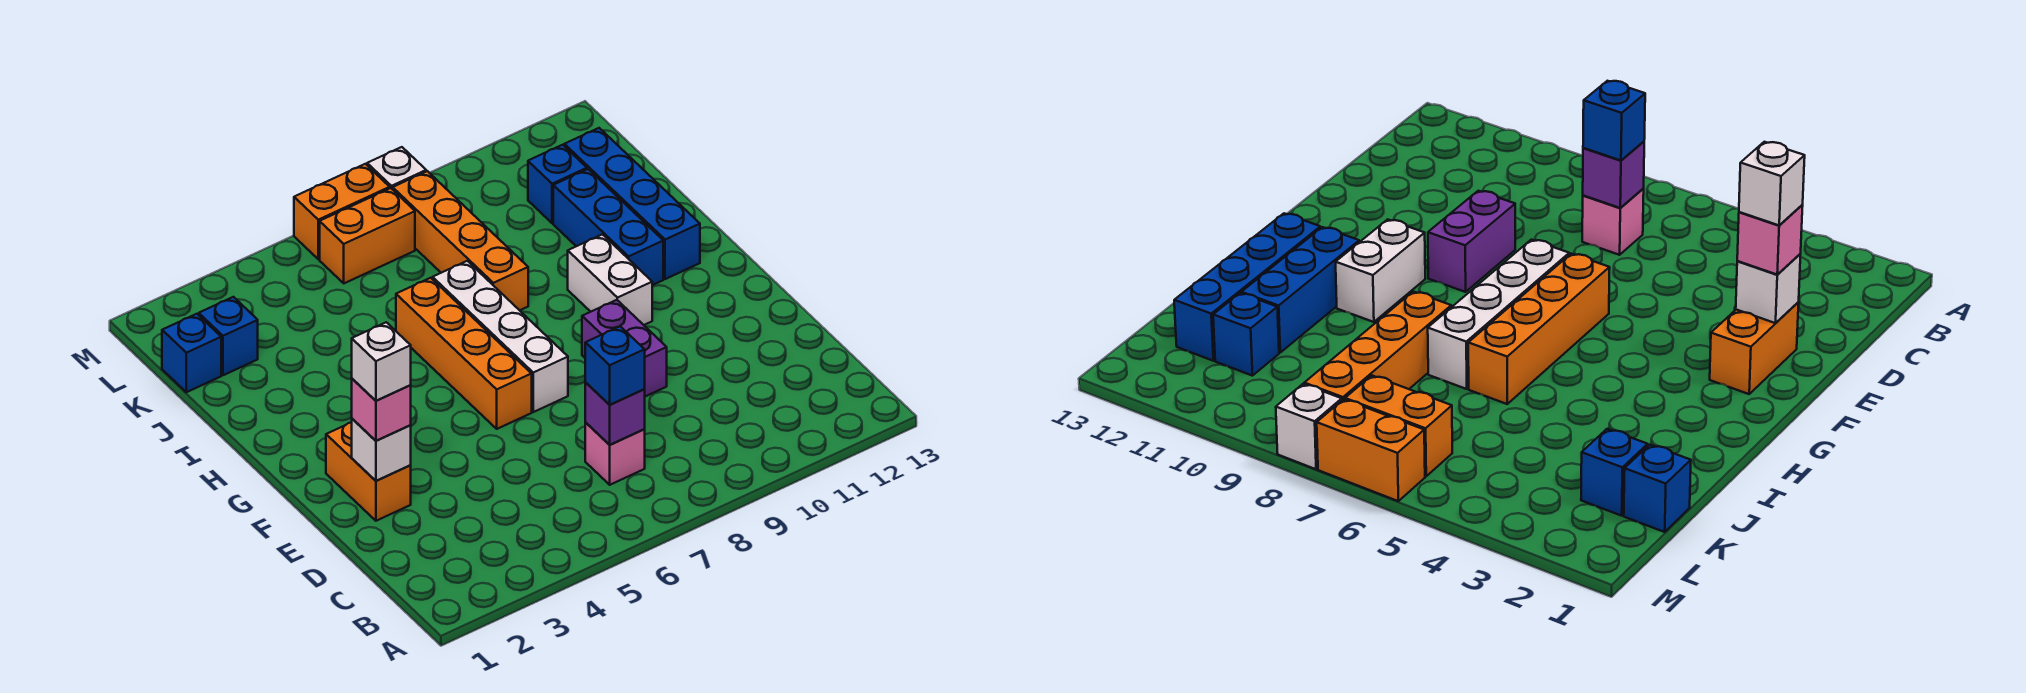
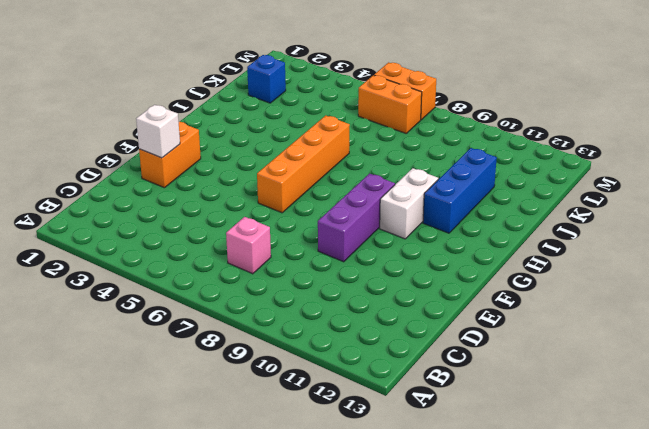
purple brick E9:G9 level 1 -> purple brick E9:F9 level 1
none -> white brick F7:I7 level 1
none -> blue brick H12:K12 level 1
none -> orange brick I8:L8 level 1

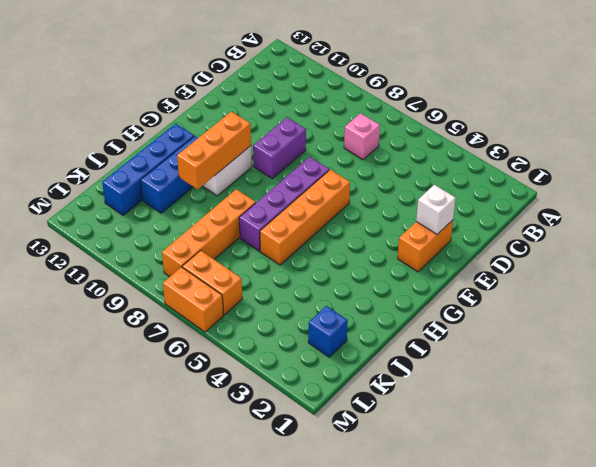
purple brick F7:I7 level 1 -> white brick F7:I7 level 1
orange brick G10:I10 level 2 -> none
none -> blue brick K1 level 1
none -> blue brick K11 level 1
none -> white brick M8 level 1

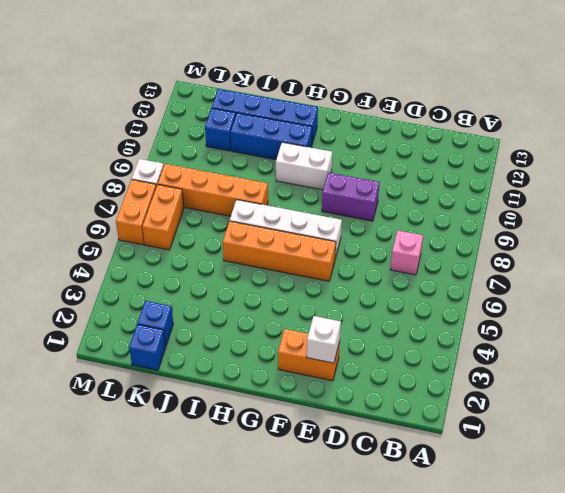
none -> purple brick C7 level 2
none -> blue brick C7 level 3
none -> pink brick E2 level 3

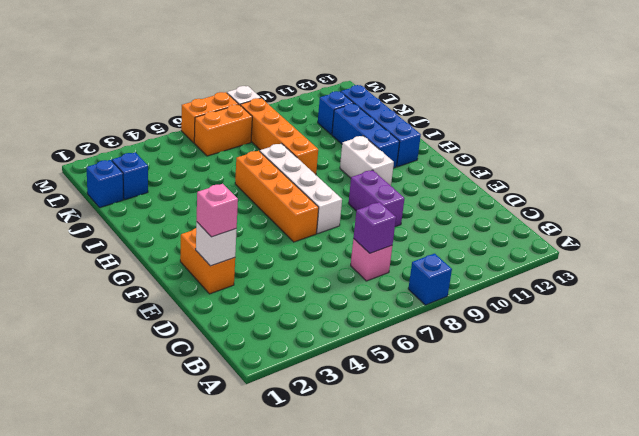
blue brick A8 level 1 -> blue brick C7 level 3
none -> white brick E2 level 4

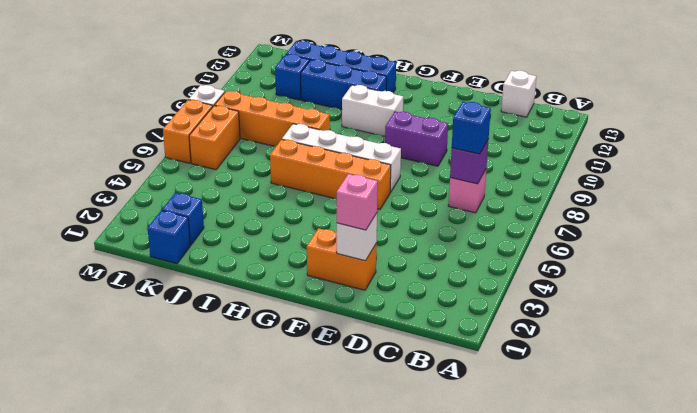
white brick C13 level 1 -> white brick E2 level 4

